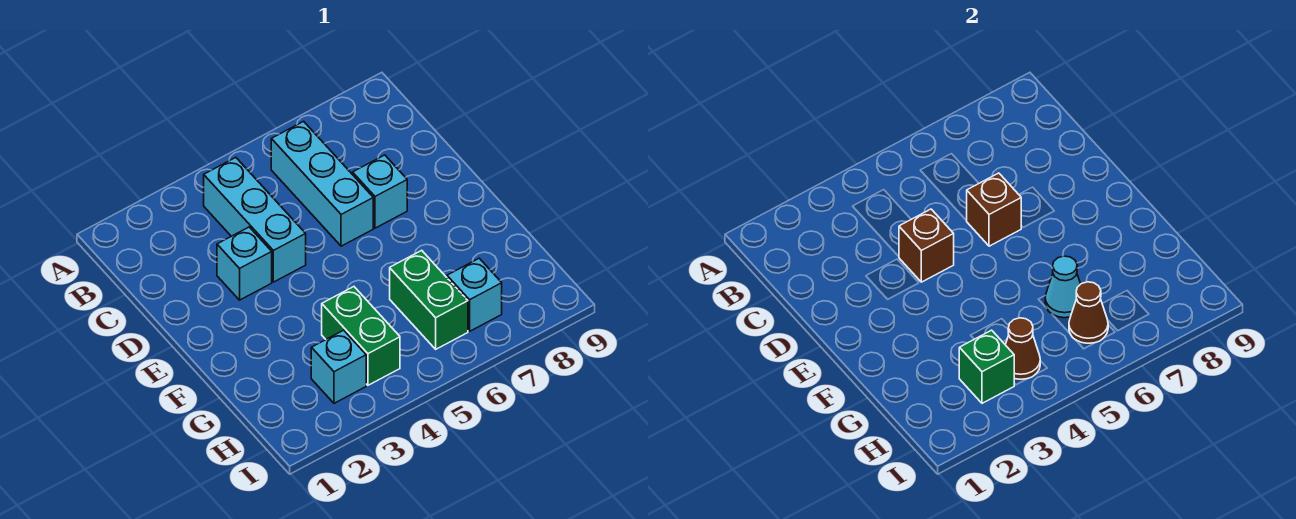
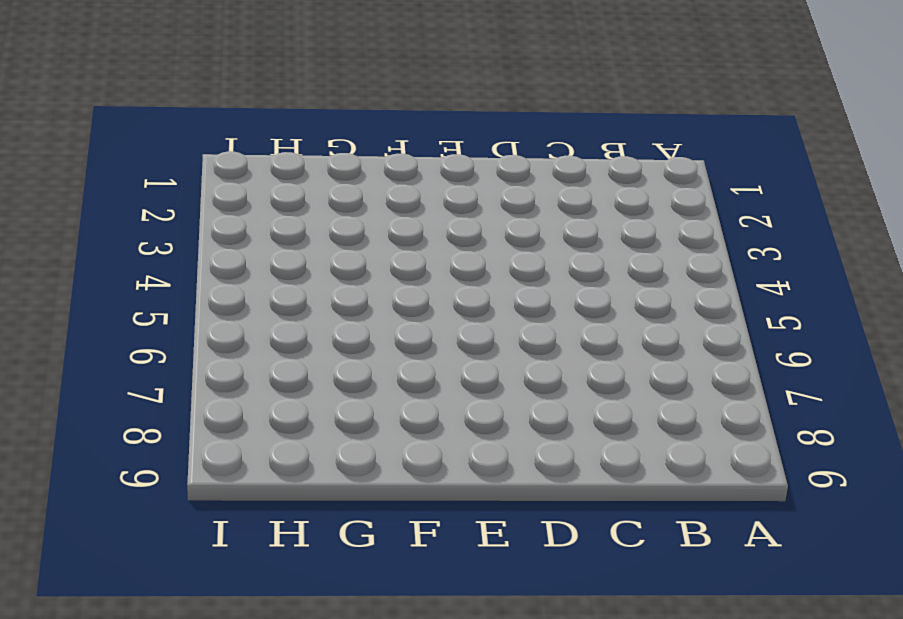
none -> cyan brick B4:D4 level 1
none -> cyan brick B6:D6 level 1
none -> cyan brick D3 level 1

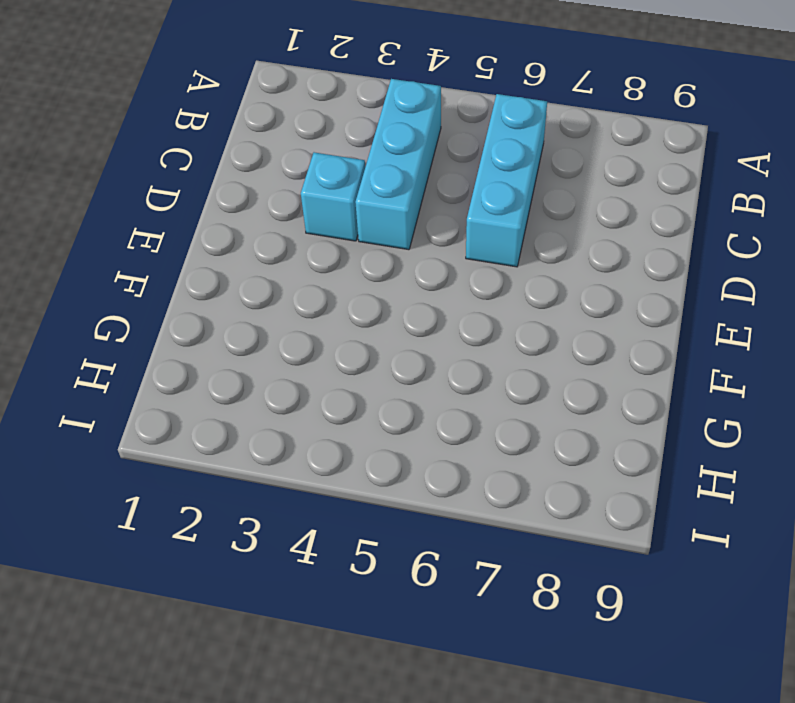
none -> cyan brick D7 level 1
none -> green brick G4:H4 level 1
none -> green brick G6:H6 level 1

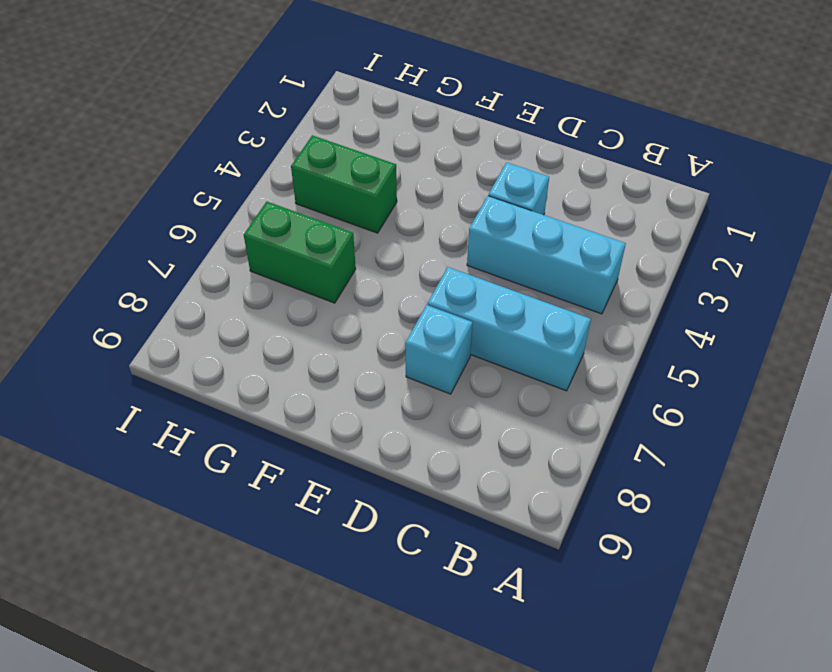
none -> cyan brick H3 level 1
none -> cyan brick H7 level 1
none -> brown brick D4 level 2

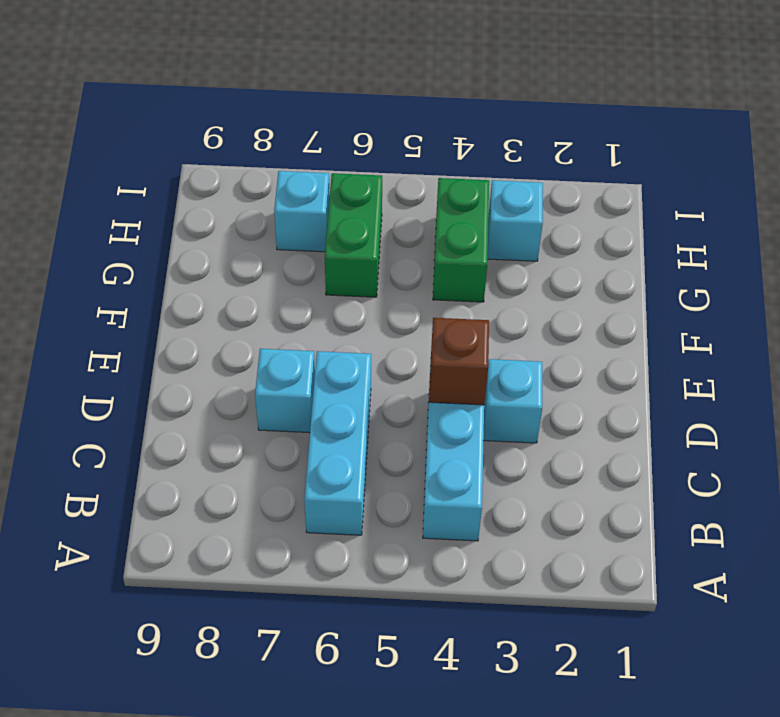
none -> brown brick D6 level 2
none -> cyan cone G6 level 2
none -> green brick H3 level 2

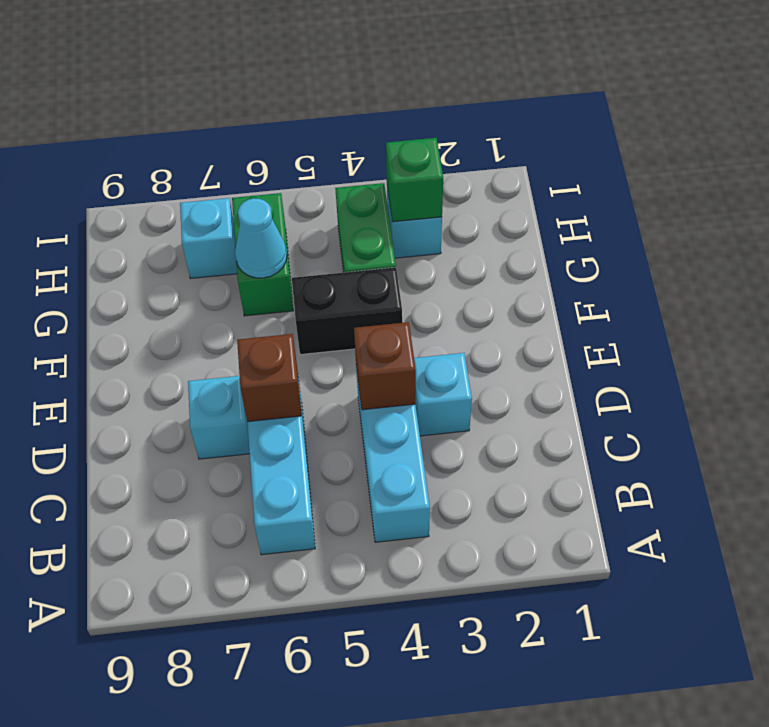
black brick F4:F5 level 1 -> none
none -> brown cone H4 level 2
none -> brown cone H6 level 2

